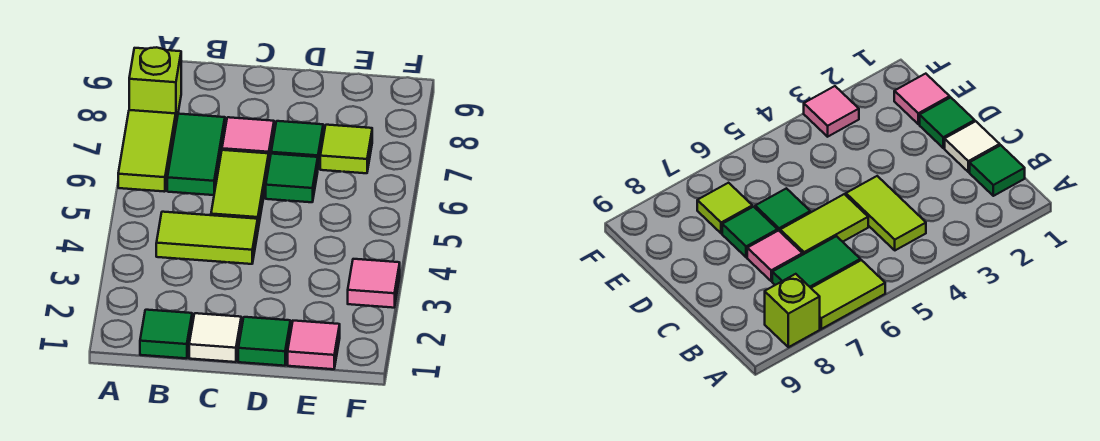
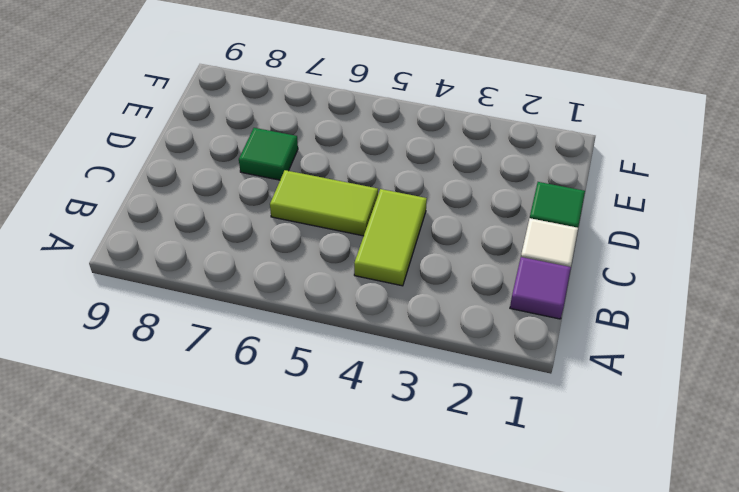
purple tile B1 level 1 -> green tile B1 level 1
none -> lime tile A6:A7 level 1
none -> lime brick A8 level 1
none -> green tile B6:B7 level 1

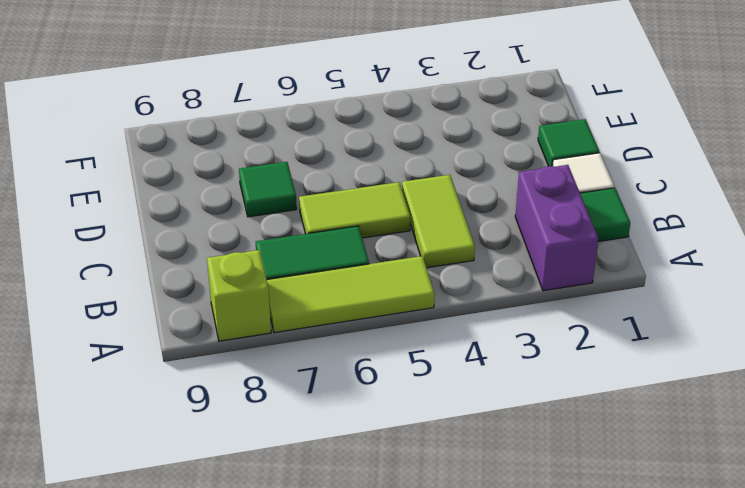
purple brick A2:B2 level 1 -> none
lime tile A5:A7 level 1 -> lime tile A6:A7 level 1
none -> pink tile C7 level 1
none -> green tile D6 level 1
none -> pink tile E1 level 1

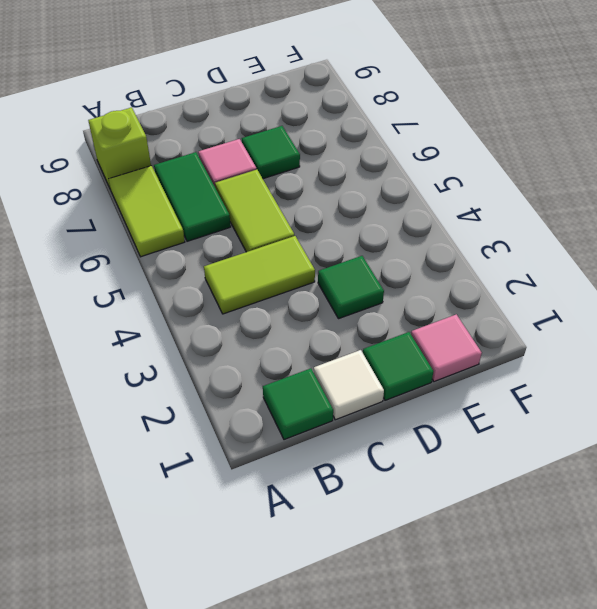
green tile D3 level 1 -> green tile D6 level 1
none -> lime tile E7 level 1
none -> pink tile F3 level 1

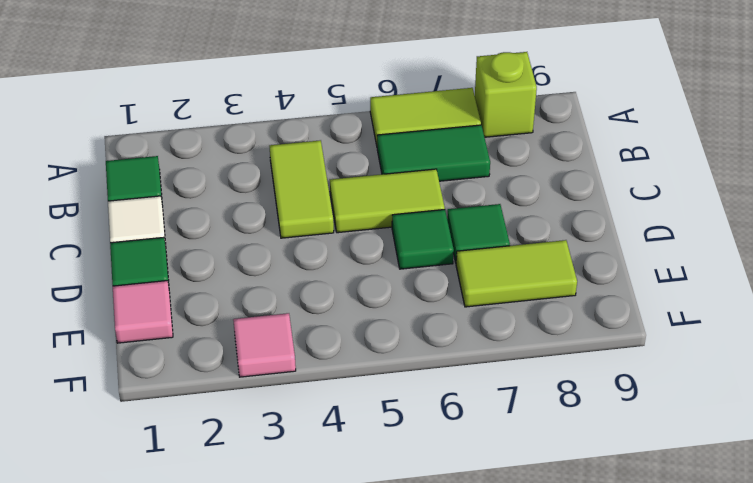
lime tile E7:E8 level 1 -> lime tile E7 level 1
none -> pink tile C7 level 1

